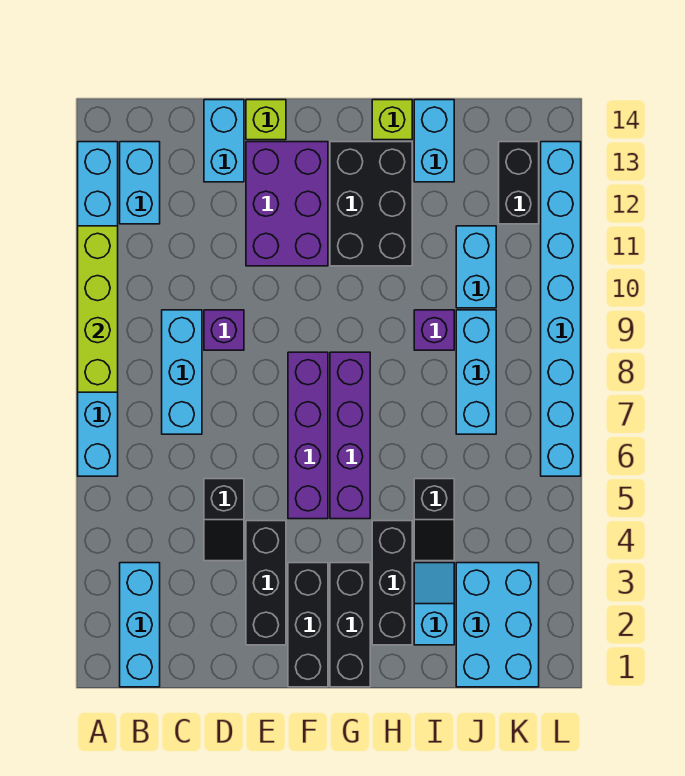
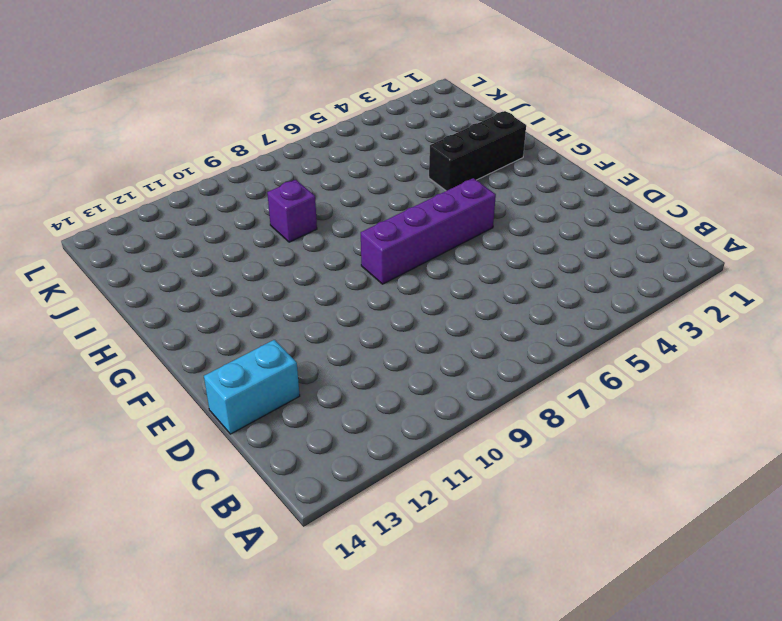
none -> cyan brick A6:A13 level 1
none -> cyan brick B1:B3 level 1
none -> cyan brick B12:B13 level 1

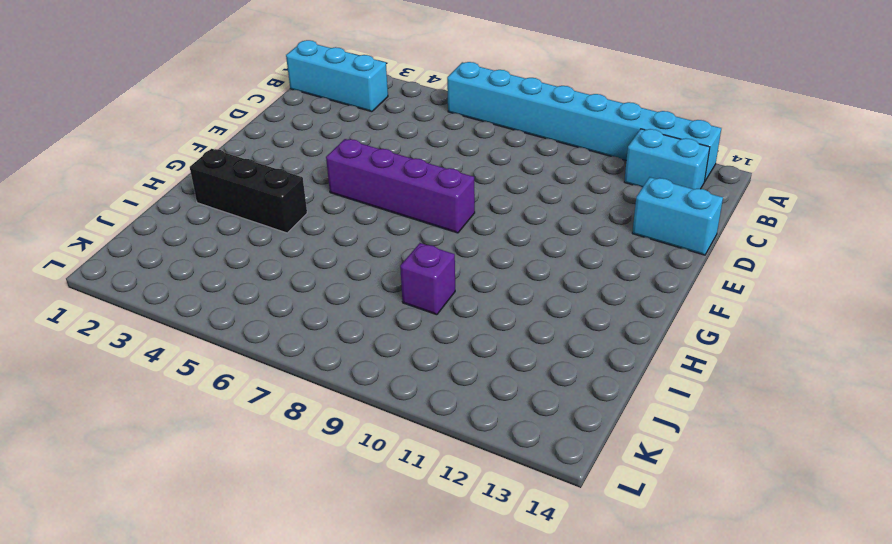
none -> cyan brick C7:C9 level 1
none -> black slope D4:D5 level 1 top 5
none -> purple brick D9 level 1

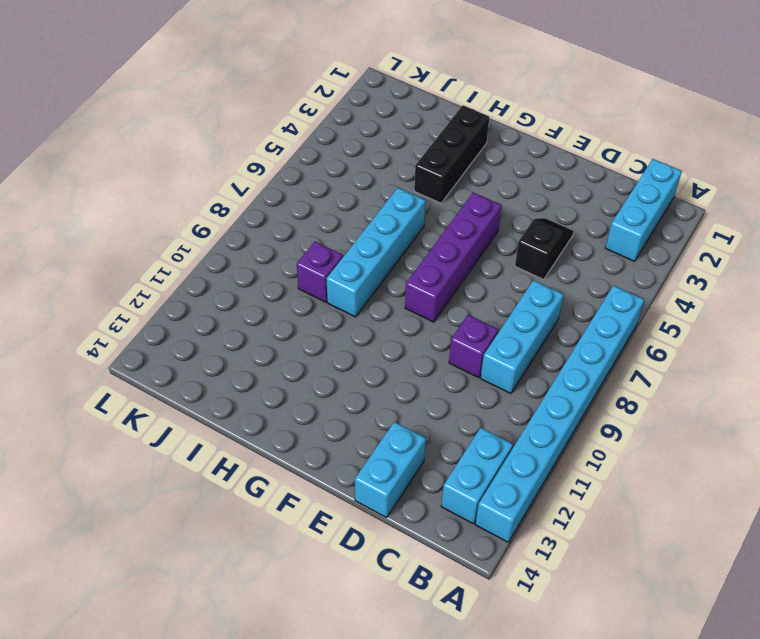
cyan brick H6:H9 level 1 -> none
none -> black brick E2:E4 level 1
none -> purple brick E11:F13 level 1
none -> lime brick E14 level 1

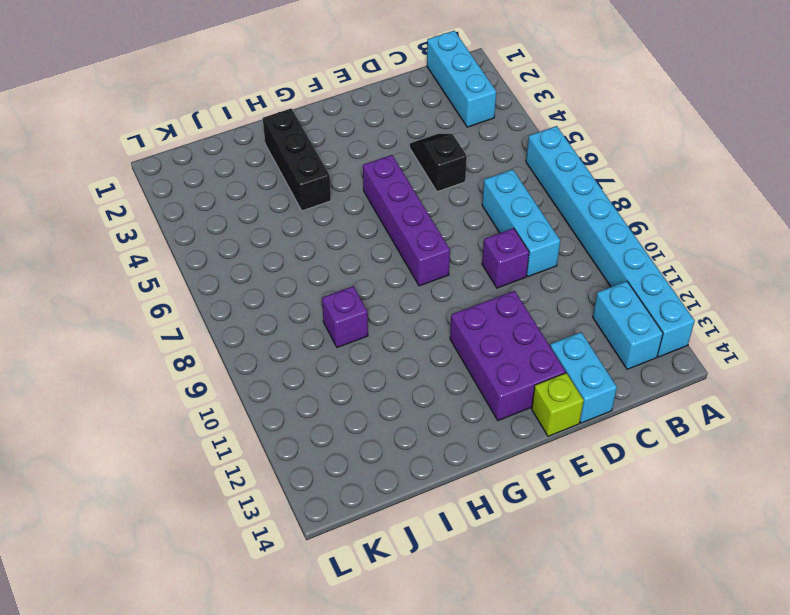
none -> black brick E2:E4 level 1
none -> black brick F1:F3 level 1
none -> black brick G1:G3 level 1

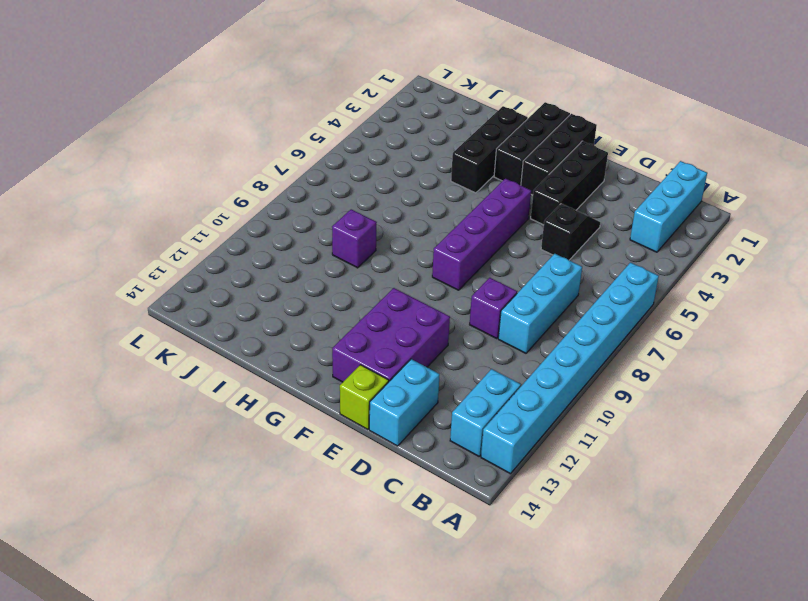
none -> purple brick G5:G8 level 1
none -> black brick G11:H13 level 1
none -> lime brick H14 level 1

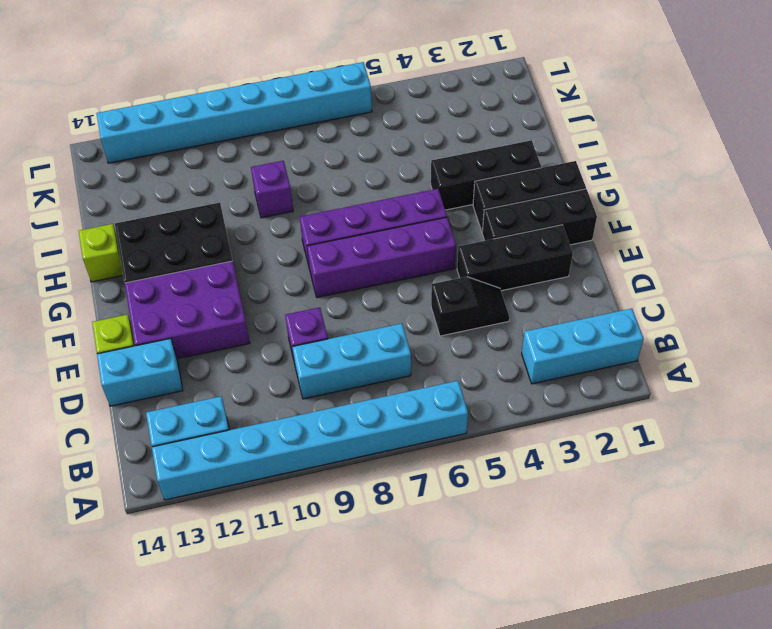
none -> cyan slope I2:I3 level 1 top 2
none -> black slope I4:I5 level 1 top 5
none -> cyan brick I13:I14 level 1

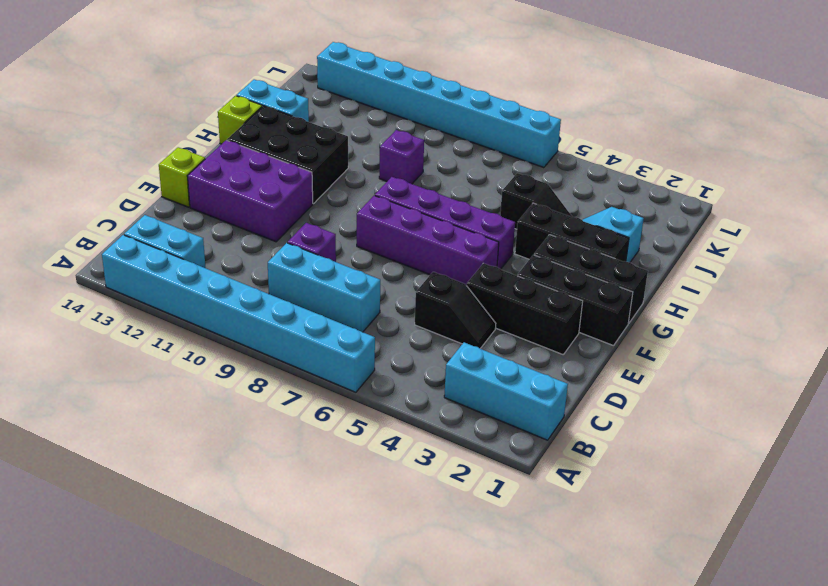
none -> cyan brick D13:D14 level 1
none -> cyan brick J1:K3 level 1
none -> cyan brick J7:J9 level 1

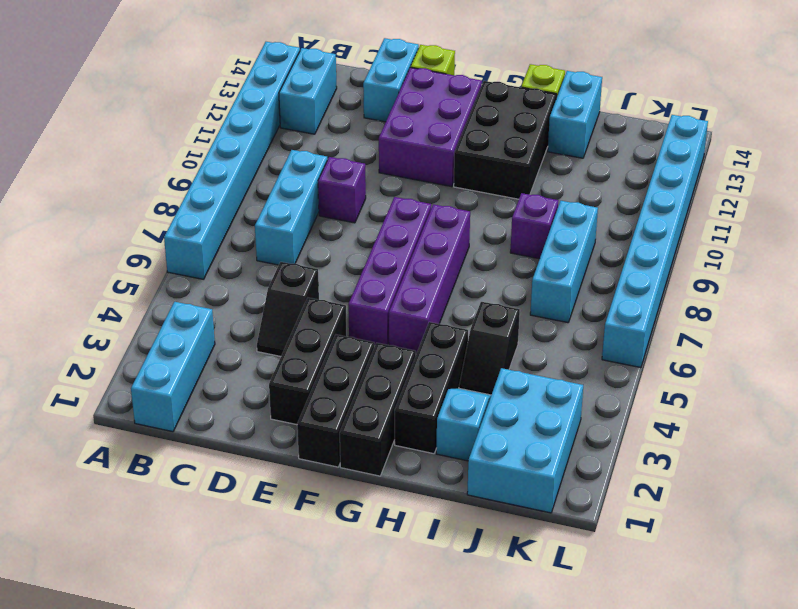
none -> cyan brick J10:J11 level 1
none -> black brick K12:K13 level 1
none -> lime brick A8:A11 level 2

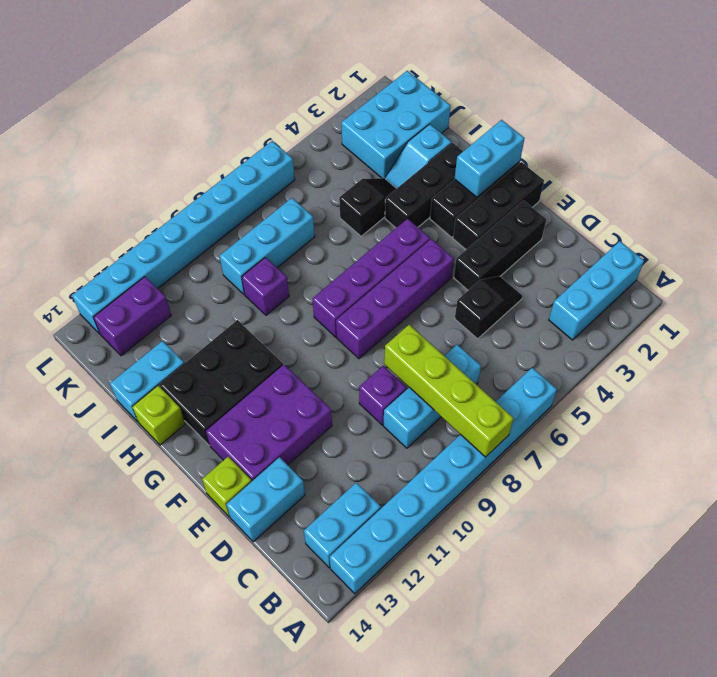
lime brick A8:D8 level 2 -> lime brick A8:A11 level 2
cyan brick G1:G2 level 2 -> cyan brick J10:J11 level 1
purple brick K12:K13 level 1 -> black brick K12:K13 level 1

